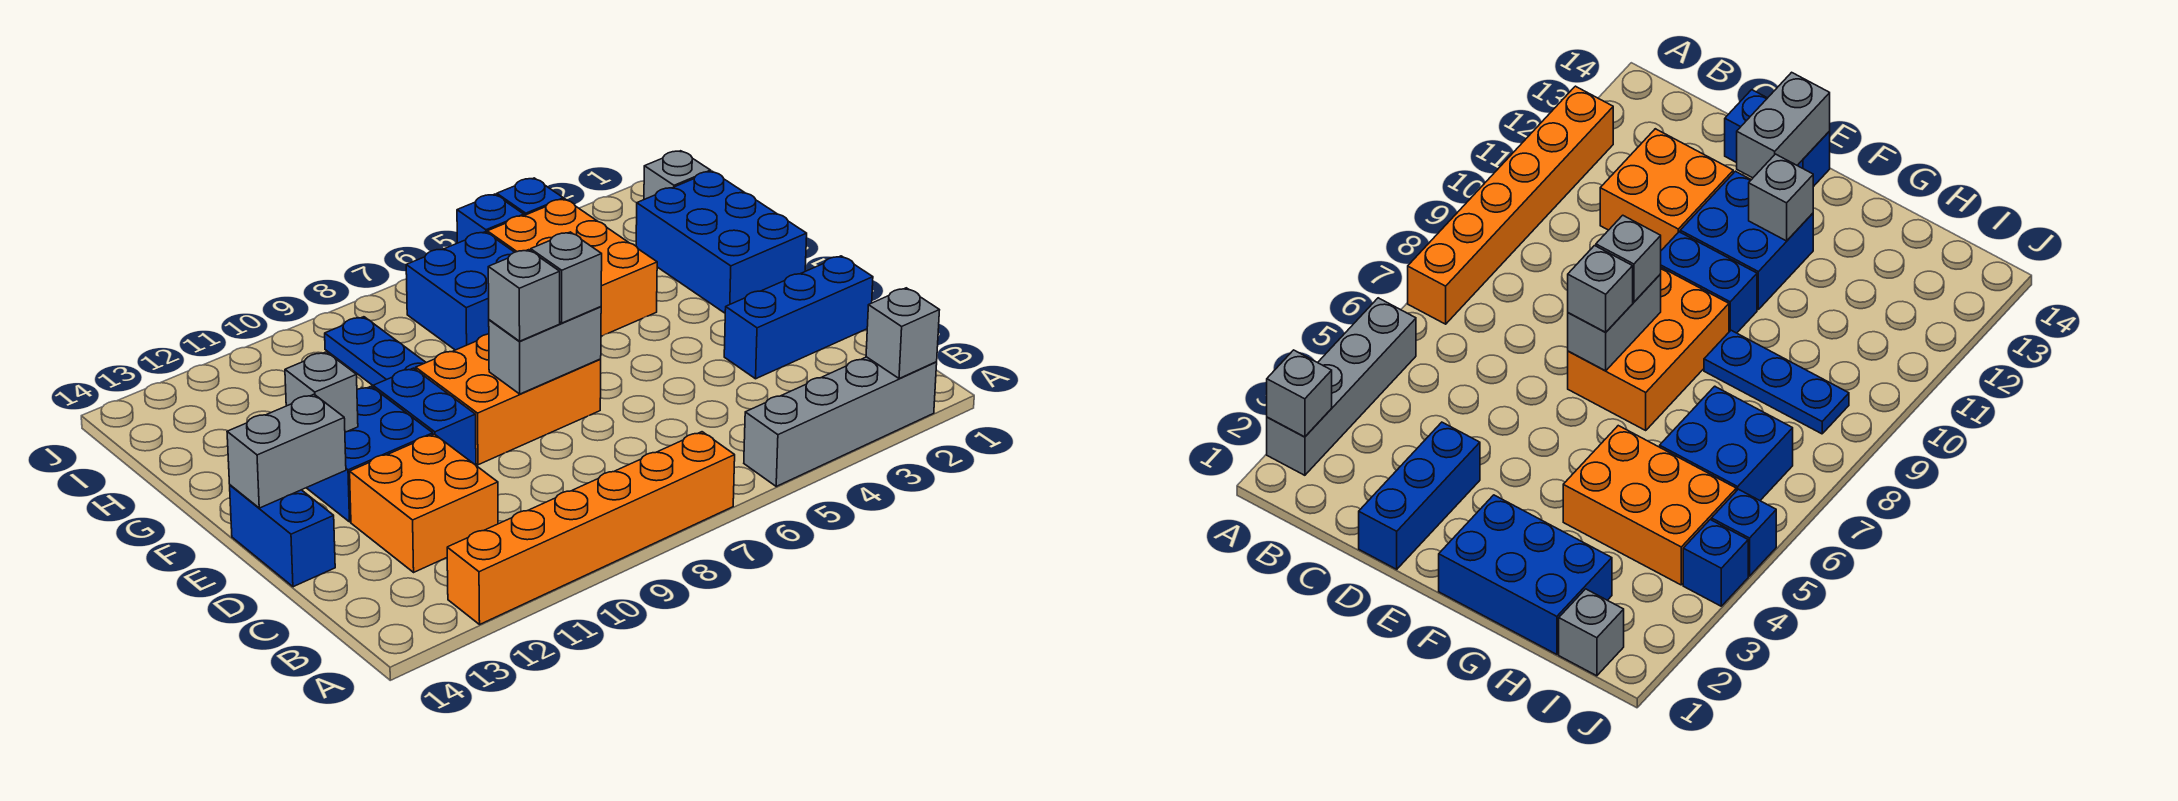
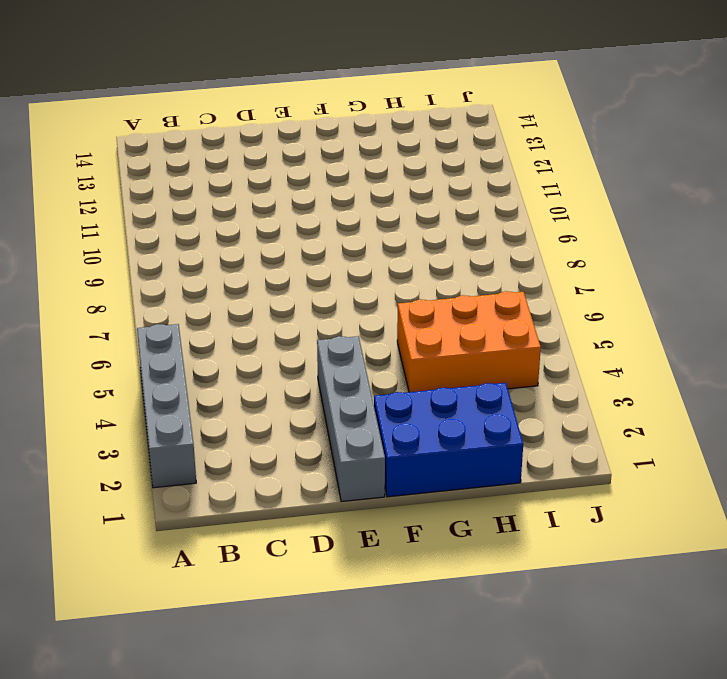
grey brick E1:E4 level 1 -> none
none -> orange brick A7:A12 level 1
none -> orange brick C11:D12 level 1
none -> blue brick D1:D3 level 1

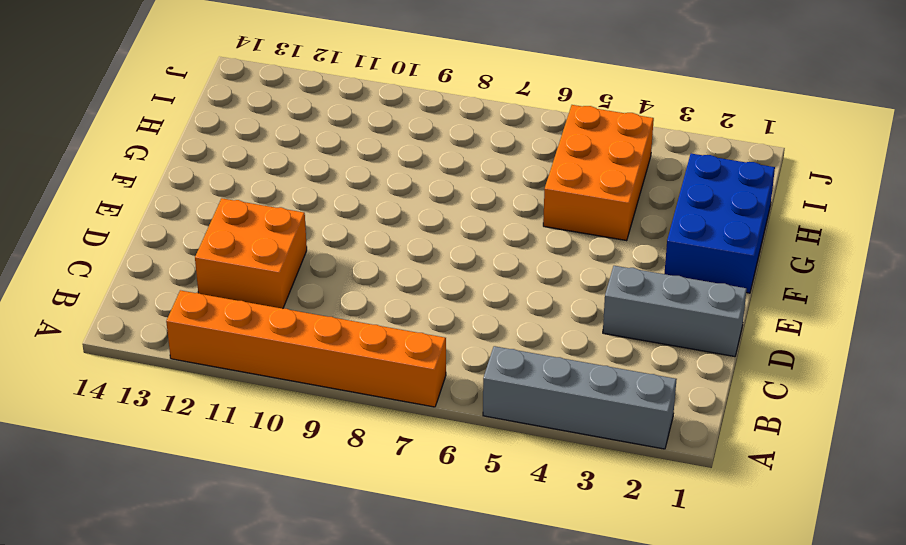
grey brick D1:D3 level 1 -> blue brick D1:D3 level 1
none -> blue brick D14:E14 level 1
none -> orange brick E7:F9 level 1
none -> blue brick E10:F10 level 1

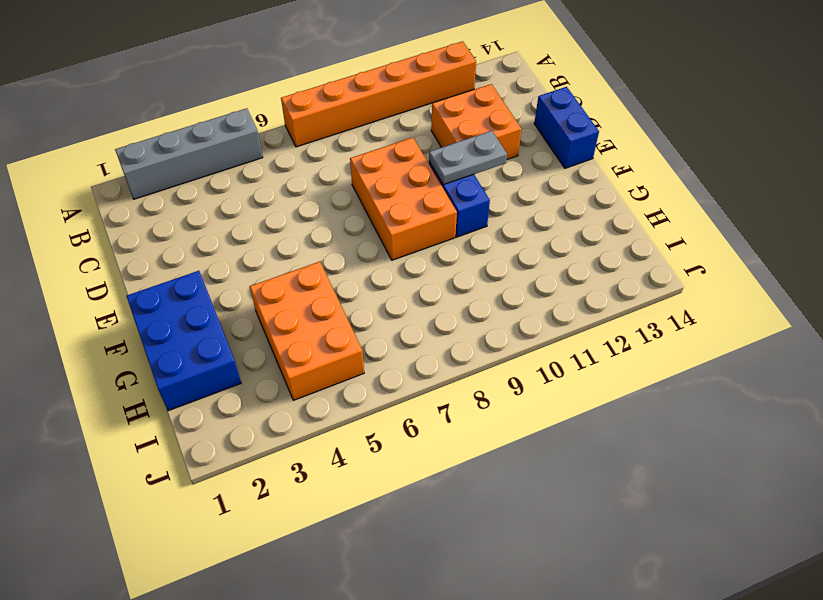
orange brick D8:F9 level 1 -> orange brick E7:F9 level 1
grey plate E10:E11 level 2 -> none
none -> blue brick D1:D3 level 1
none -> blue brick E11:F12 level 1
none -> blue plate G9:I9 level 1

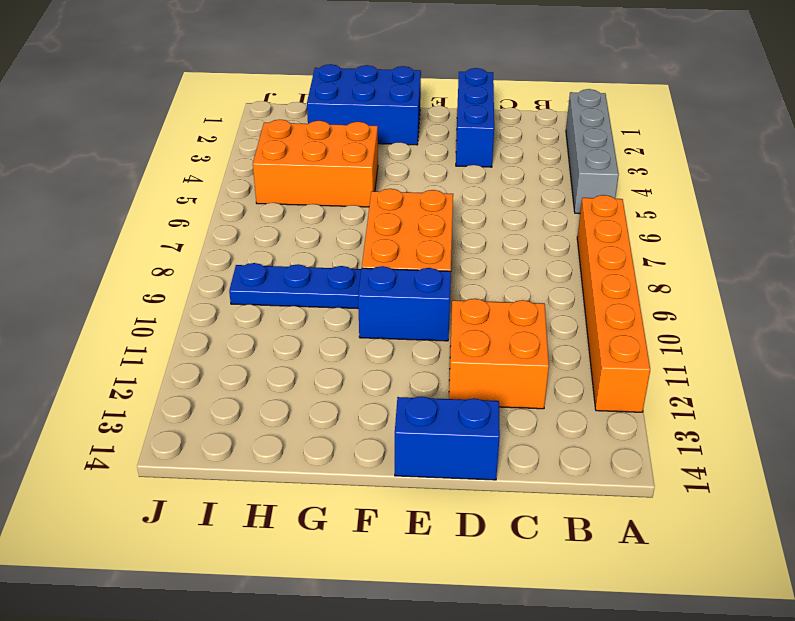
none -> blue brick E11:F12 level 1
none -> blue brick H6:I7 level 1
none -> grey brick I1 level 1

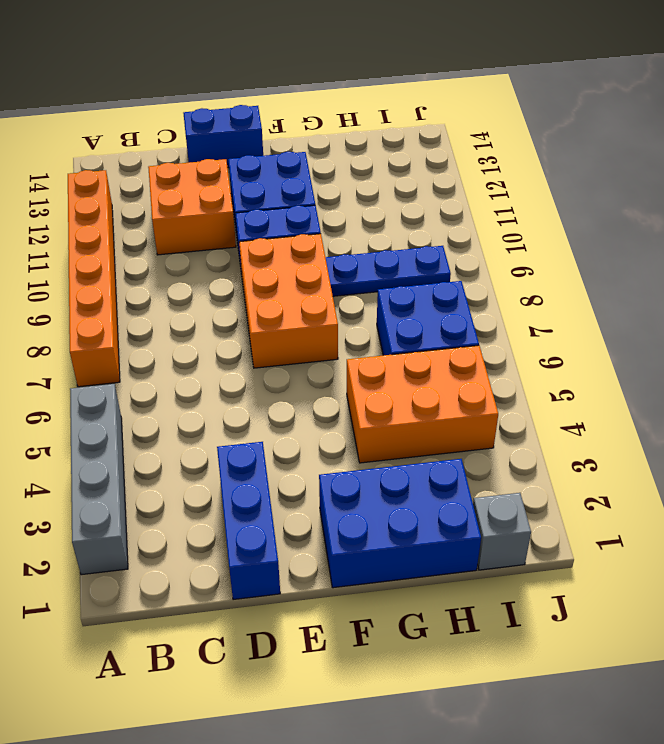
none -> blue brick J4 level 1
none -> blue brick J5 level 1
none -> grey brick A2 level 2

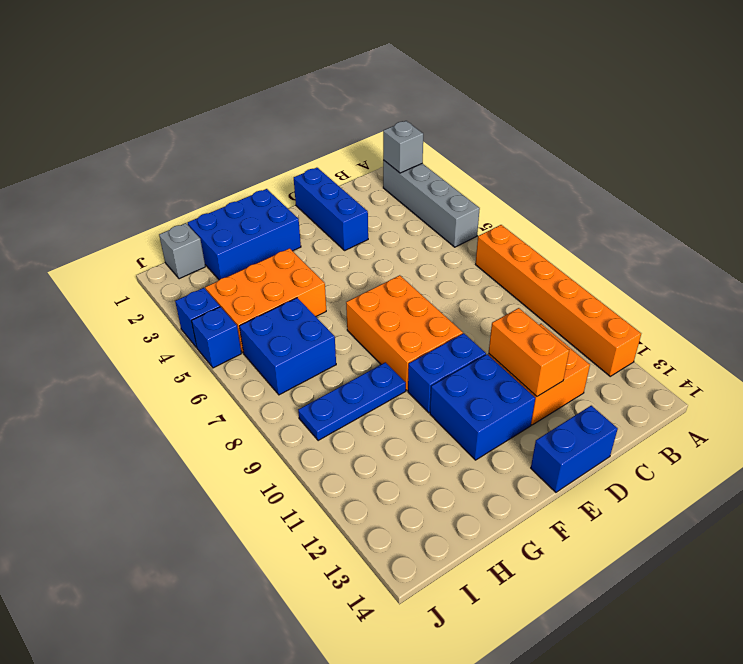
orange brick D11:D12 level 2 -> none
none -> grey brick E7:E8 level 2
none -> grey brick E13:E14 level 2
none -> grey brick F12 level 2

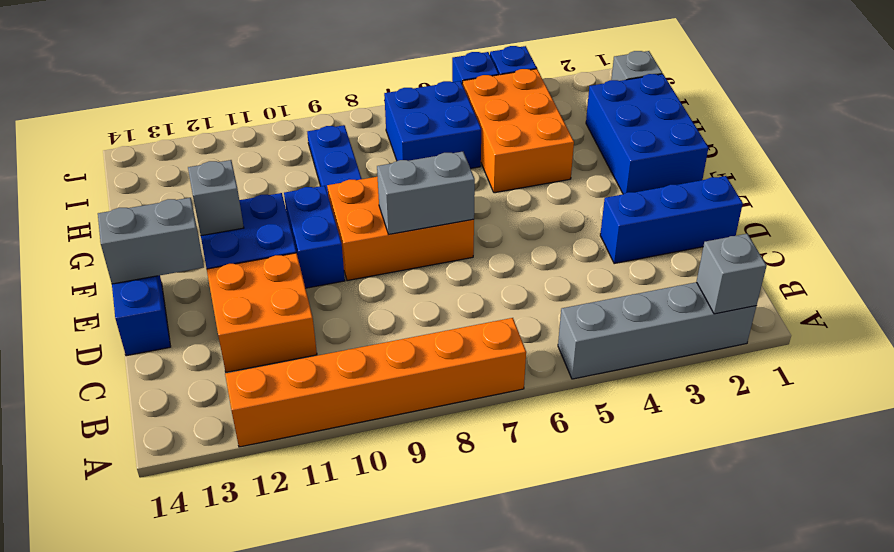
none -> grey brick E7 level 3
none -> grey brick E8 level 3

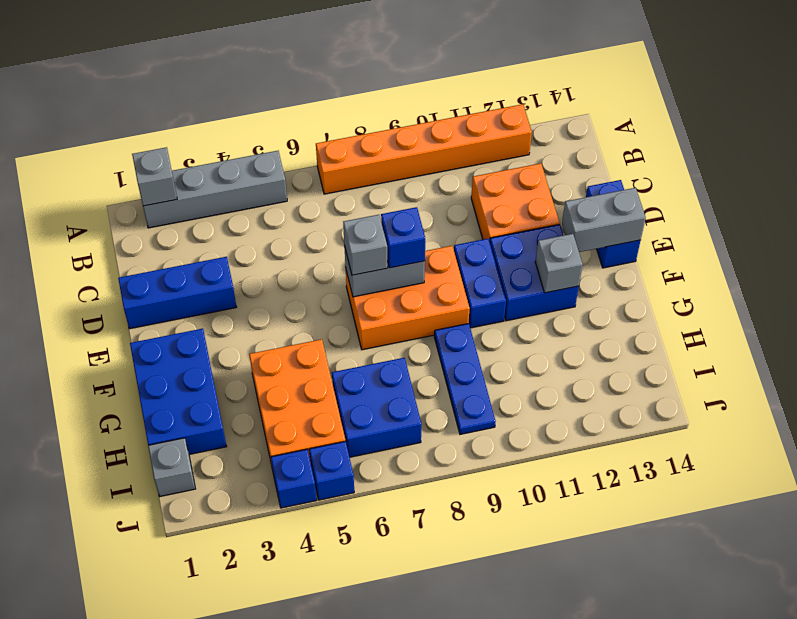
blue brick E8 level 3 -> grey brick E8 level 3

